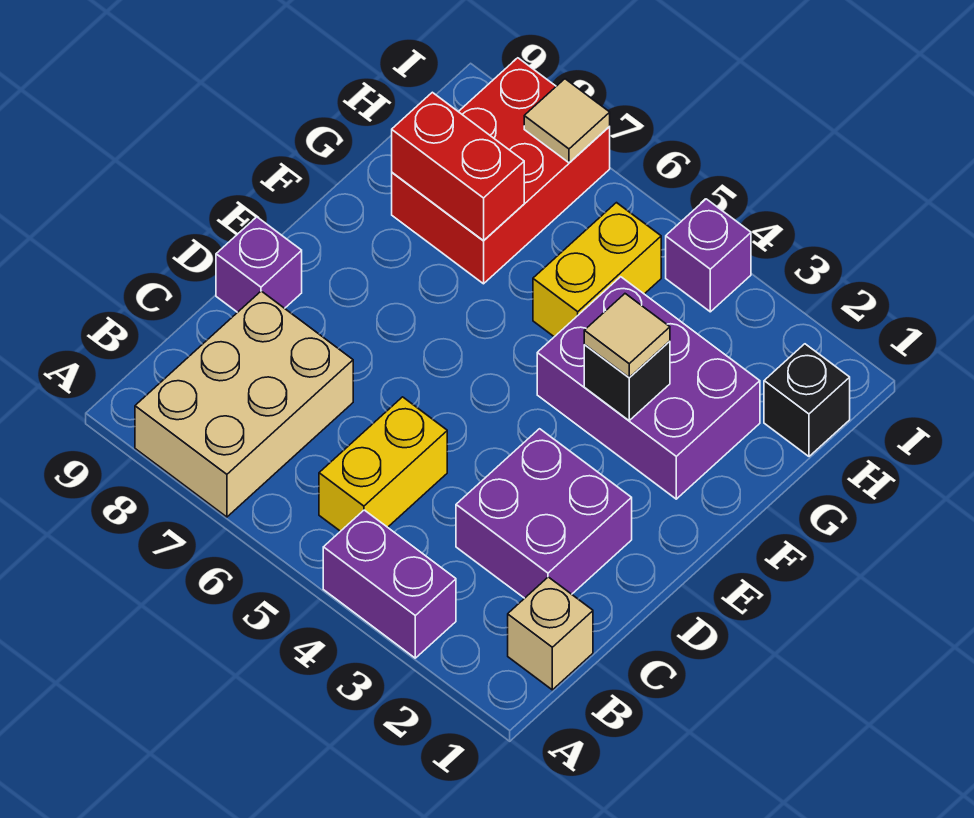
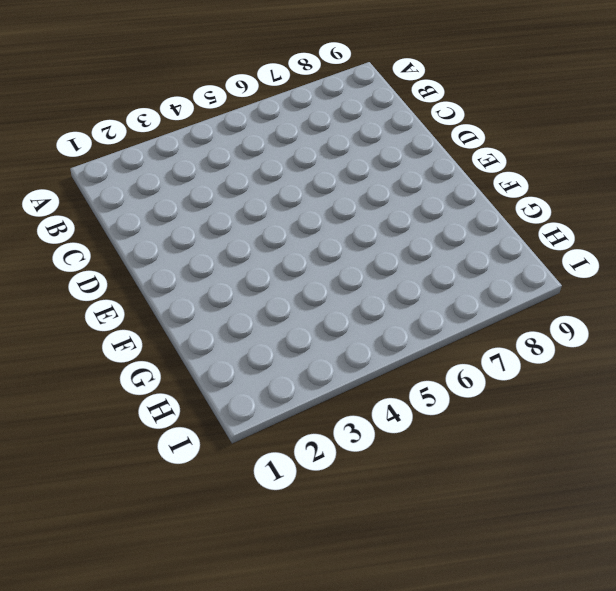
none -> purple brick A3:A4 level 1
none -> tan brick A7:C8 level 1
none -> tan brick B1 level 1

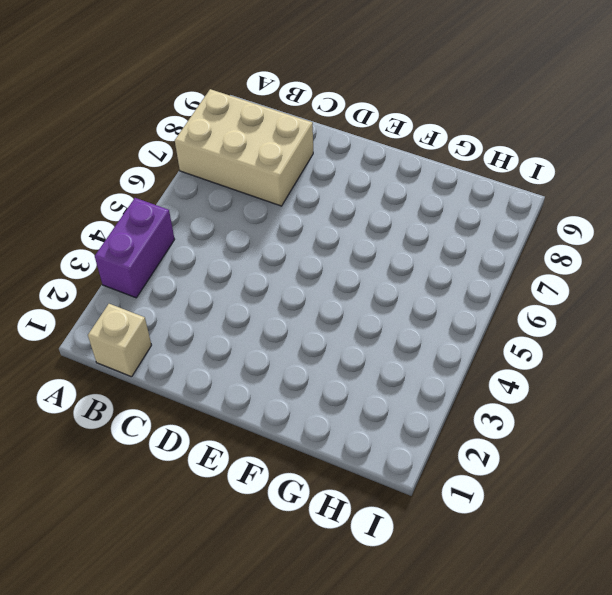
none -> yellow brick B5:C5 level 1
none -> purple brick C2:D3 level 1
none -> purple brick D9 level 1

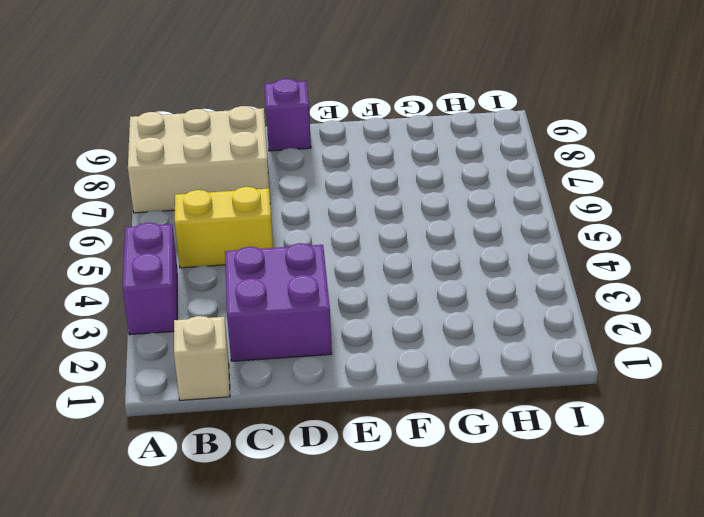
none -> purple brick F2:G4 level 1
none -> yellow brick G5:H5 level 1
none -> red brick G7:I8 level 1

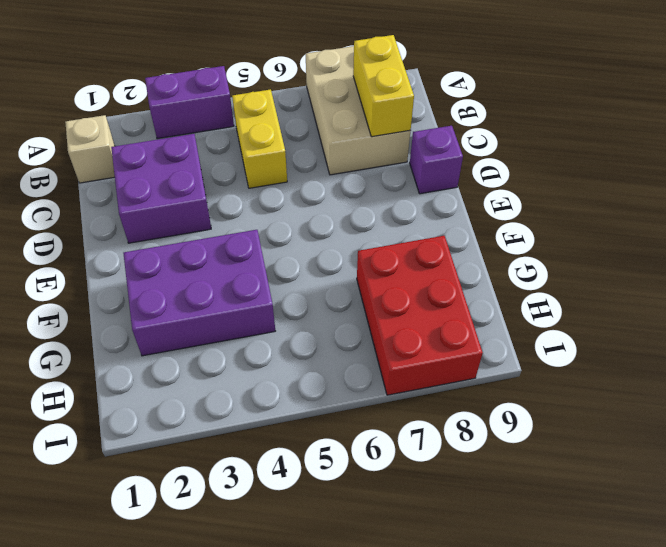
yellow brick B8:C8 level 2 -> yellow brick G5:H5 level 1
none -> black brick H1 level 1
none -> purple brick I4 level 1
none -> black brick F3 level 2

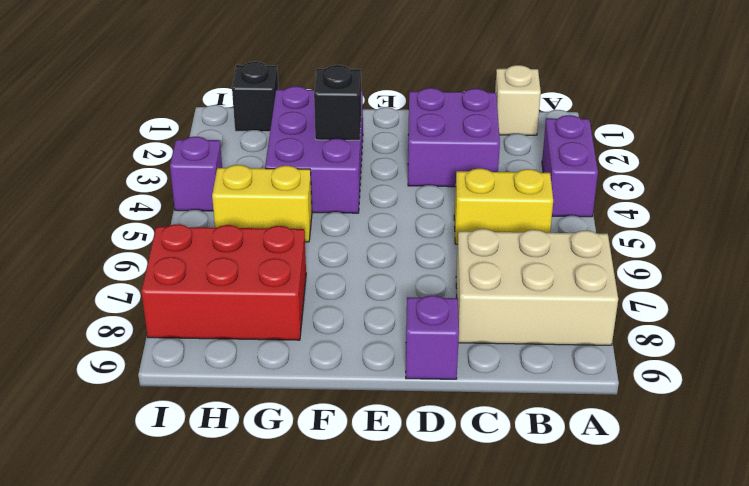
none -> red brick G7:G8 level 2
none -> tan tile I7 level 2
none -> tan tile F3 level 3

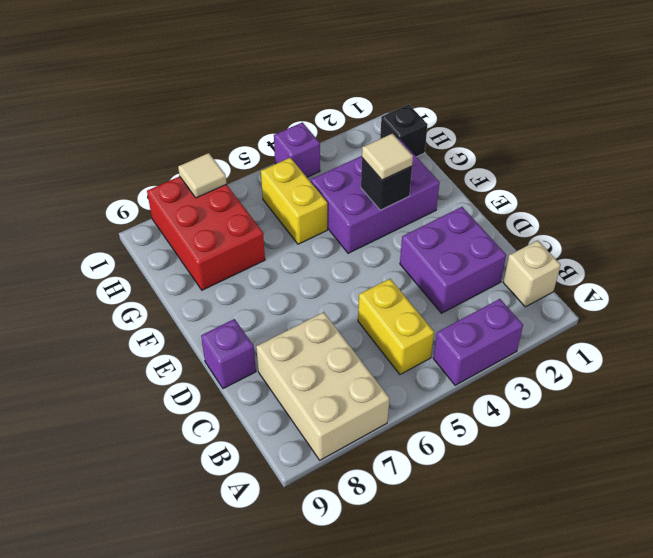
none -> red brick G7:G8 level 2

